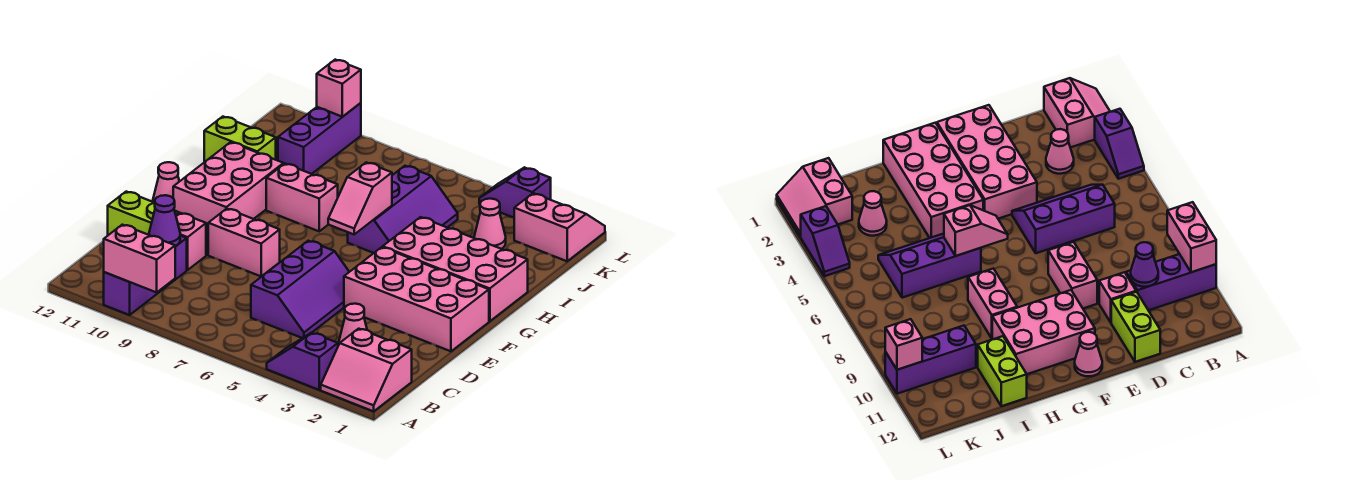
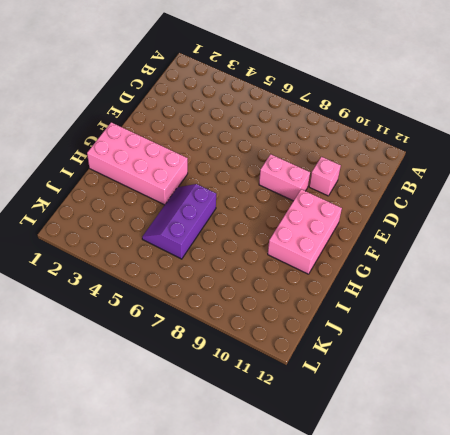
none -> pink slope A1:B2 level 1 top B
none -> purple slope A3:A4 level 1 top 3
none -> purple brick A10:C10 level 1

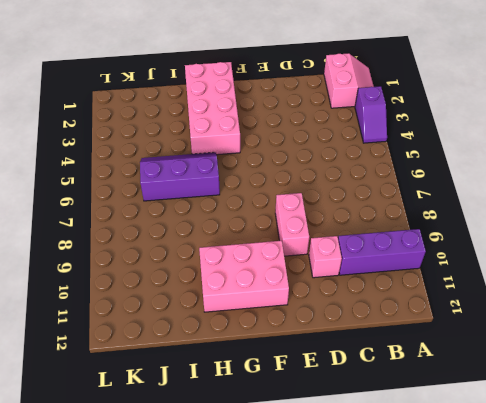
none -> pink cone C3 level 1
none -> purple slope C5:E6 level 1 top 6
none -> lime brick D11:D12 level 1

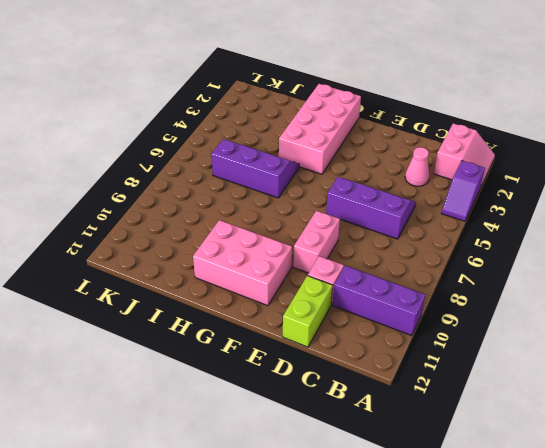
none -> pink brick E1:F4 level 1
none -> pink cone F12 level 1
none -> pink brick H8:H9 level 1

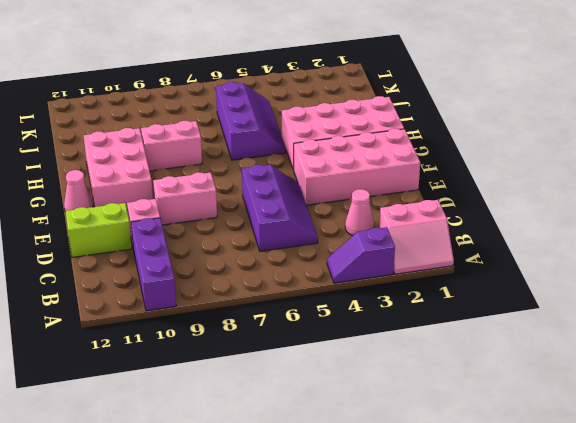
none -> lime brick I11:I12 level 1
none -> pink cone J3 level 1
none -> purple brick J10:L10 level 1

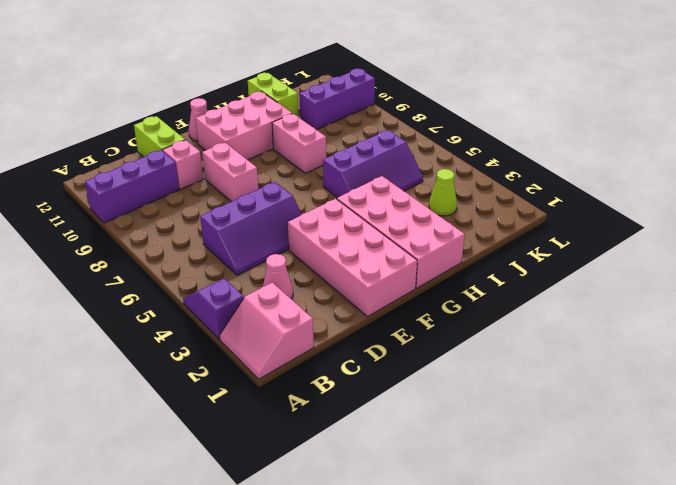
lime cone J3 level 1 -> pink cone J3 level 1
none -> pink slope K1:L2 level 1 top K
none -> purple slope L3:L4 level 1 top 3
none -> pink brick A9:A10 level 2

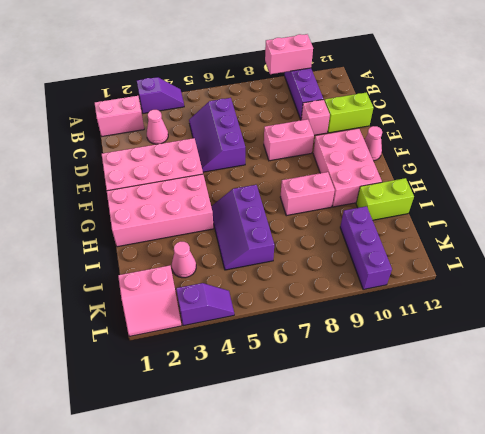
none -> purple cone C10 level 2
none -> pink slope G6:H6 level 2 top H
none -> pink brick L10 level 2

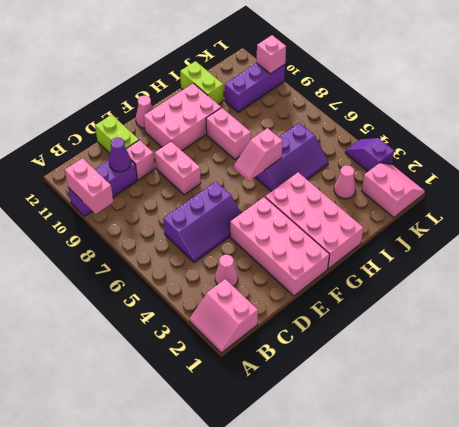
none -> purple slope A3:A4 level 1 top 3

